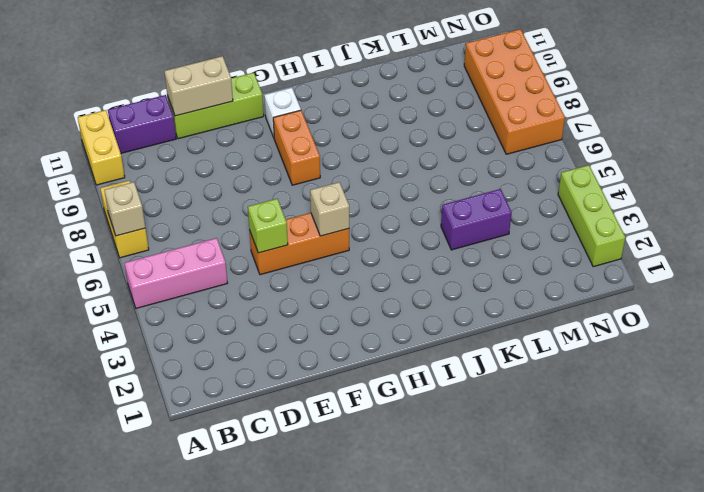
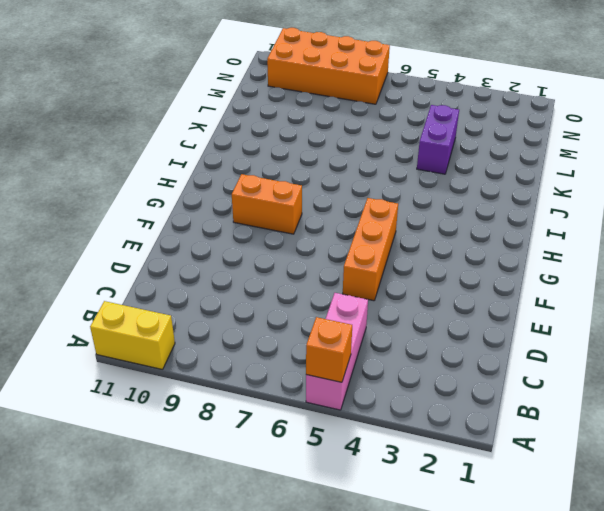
orange brick A5 level 2 -> none
none -> yellow brick A7:A8 level 1
none -> purple brick B11:C11 level 1
none -> lime brick D11:F11 level 1

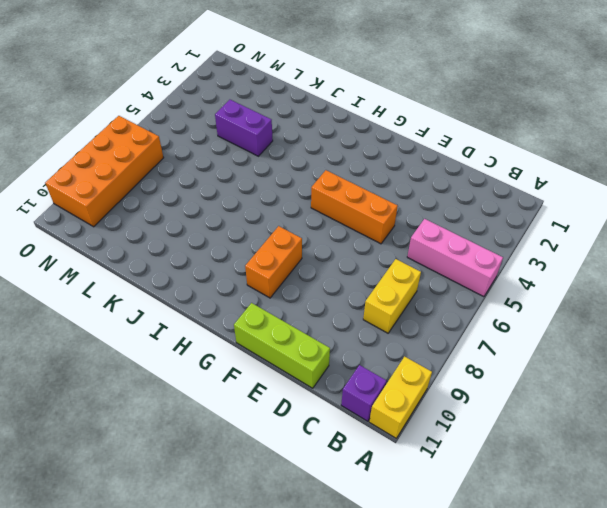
purple brick B11 level 1 -> purple brick B11:C11 level 1
yellow brick C7:C8 level 1 -> yellow brick A7:A8 level 1
none -> white brick G10 level 1
none -> lime brick O2:O4 level 1
none -> tan brick A7 level 2

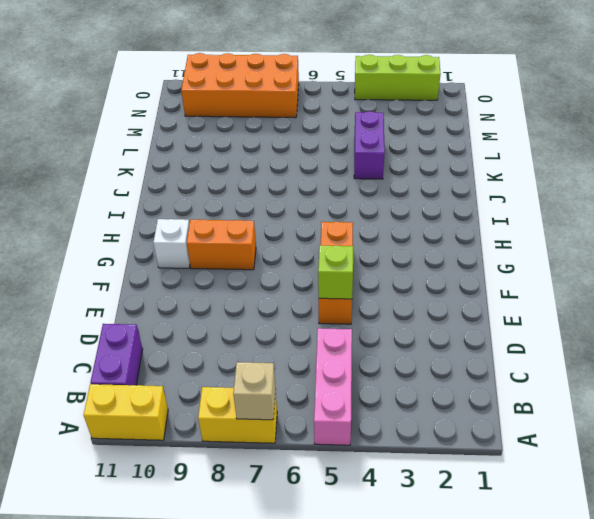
none -> lime brick D11:F11 level 1
none -> tan brick D11:E11 level 2
none -> tan brick G5 level 2

